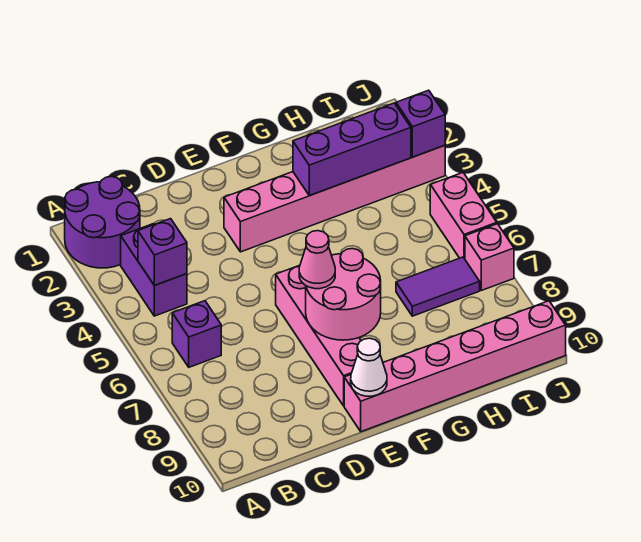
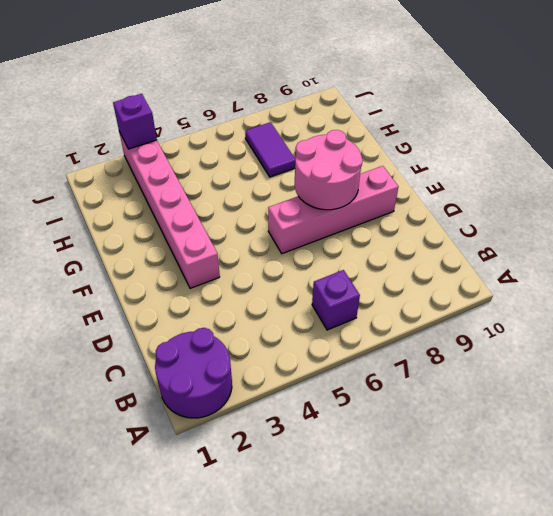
none -> purple brick B3:B4 level 1
none -> pink brick E10:J10 level 1
none -> pink brick J5:J6 level 1

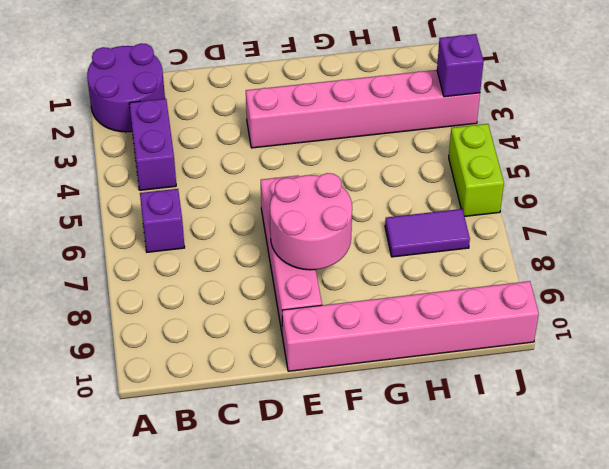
lime brick J5:J6 level 1 -> pink brick J5:J6 level 1
none -> pink brick J7 level 1
none -> purple brick B4 level 2
none -> white cone E10 level 2

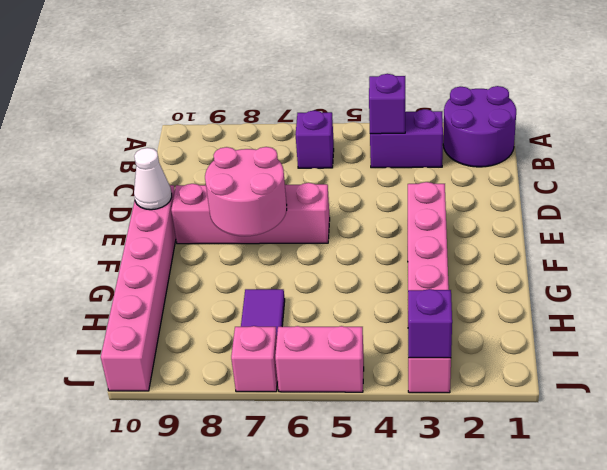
none -> purple brick G3:I3 level 2
none -> pink cone E7 level 3

